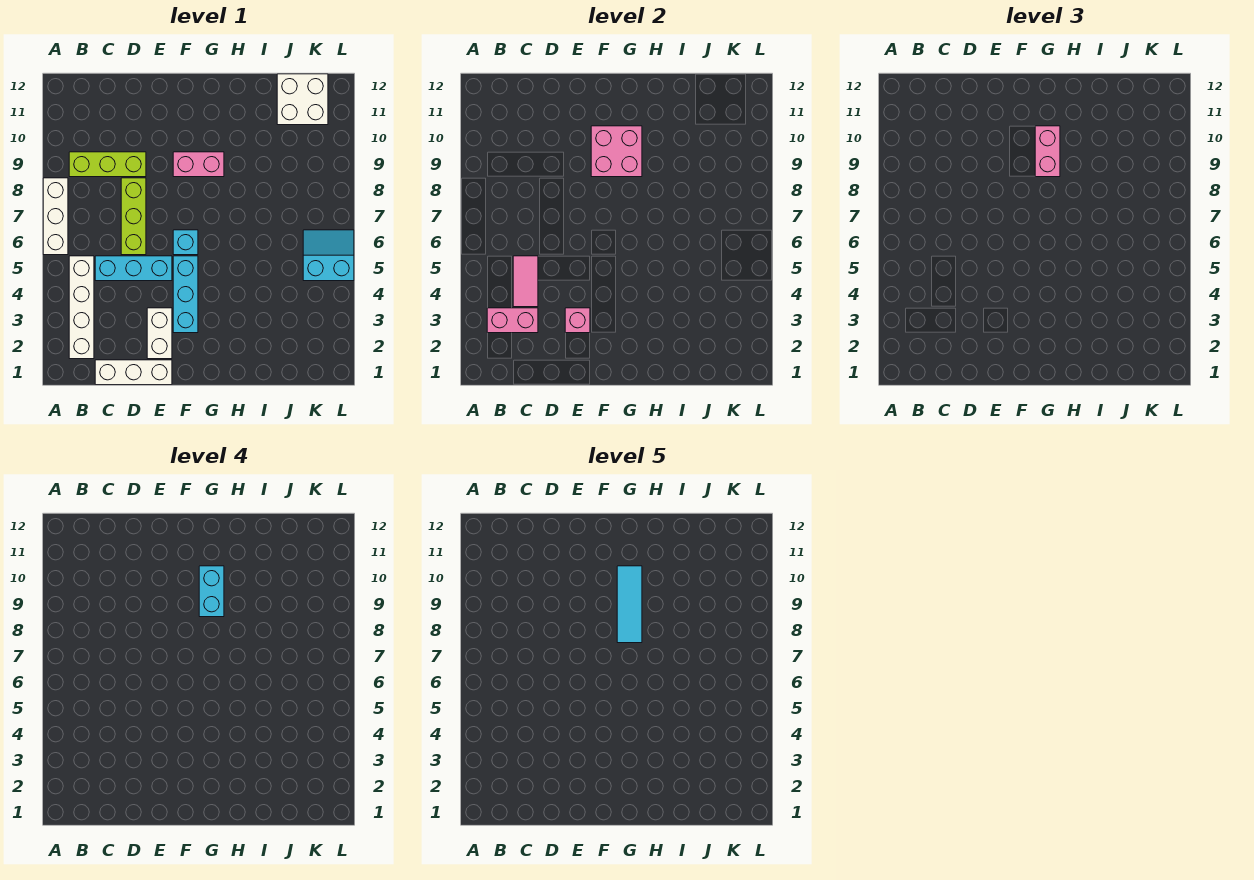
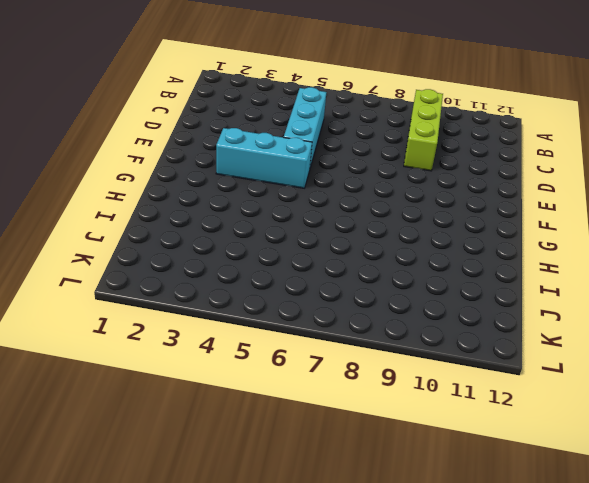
none -> white brick A6:A8 level 1
none -> white brick B2:B5 level 1
none -> white brick C1:E1 level 1

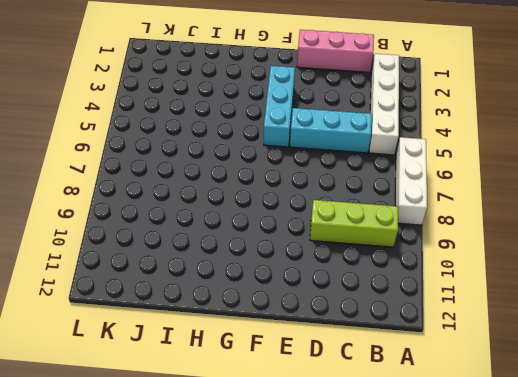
pink brick C1:E1 level 1 -> white brick C1:E1 level 1
none -> lime brick D6:D8 level 1
none -> white brick E2:E3 level 1
none -> cyan brick F6 level 1

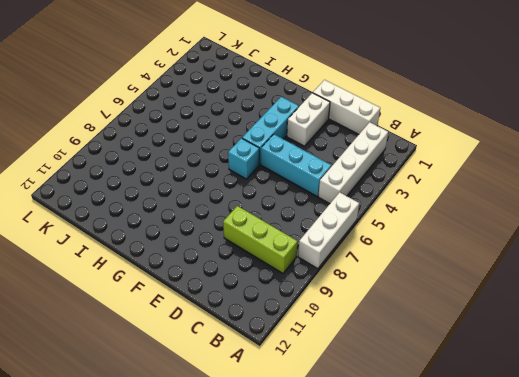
none -> lime brick D6:D8 level 1
none -> pink brick F9:G9 level 1
none -> white brick J11:K12 level 1

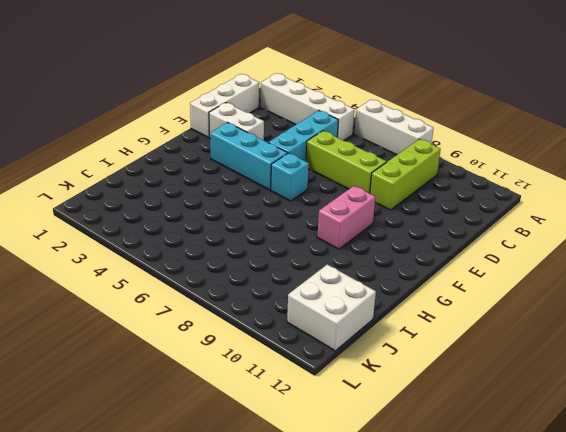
none -> cyan slope K5:L6 level 1 top 5
none -> pink brick B3:C3 level 2
none -> pink tile C4:C5 level 2

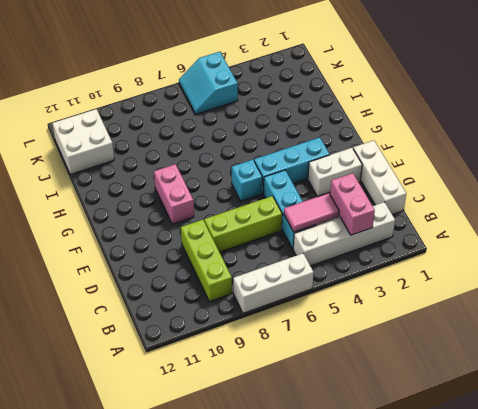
none -> pink brick E3 level 2
none -> pink brick F9:G10 level 2
none -> pink brick G9:G10 level 3

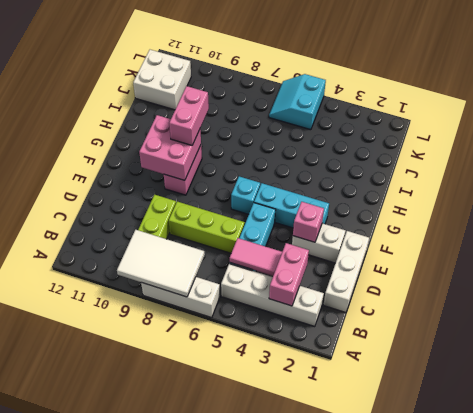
white tile A7:B9 level 2 -> none
pink brick G9:H9 level 3 -> pink brick G9:G10 level 3
none -> cyan brick G9:G10 level 4
none -> cyan tile G8:G10 level 5

